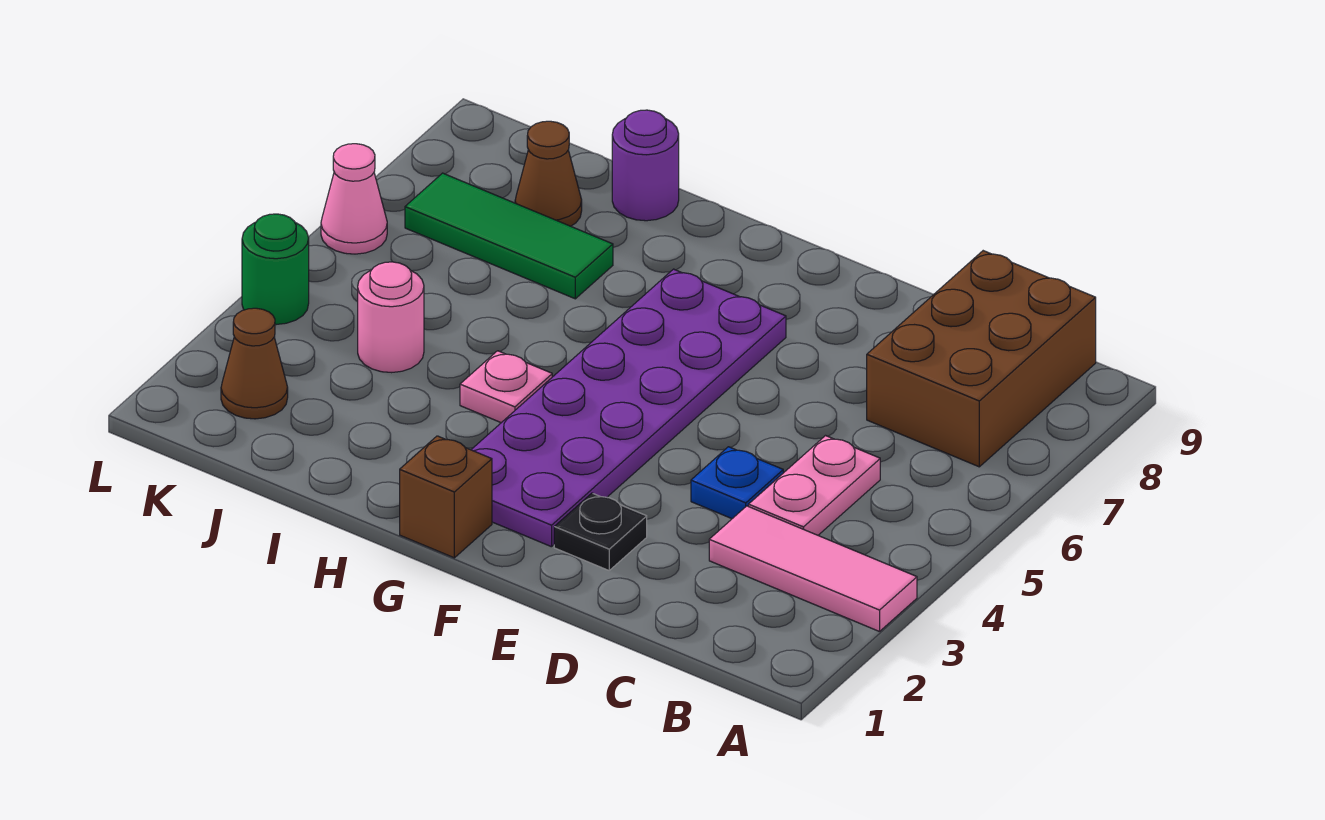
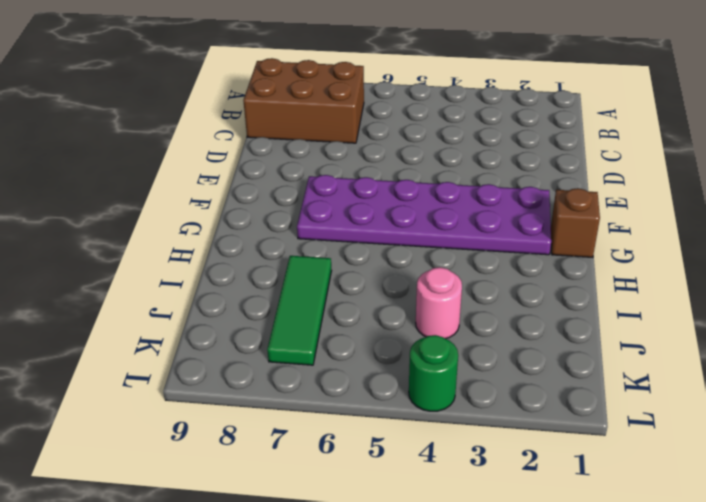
none -> pink tile A3:C3 level 1
none -> pink plate C4:C5 level 1
none -> blue plate D4 level 1

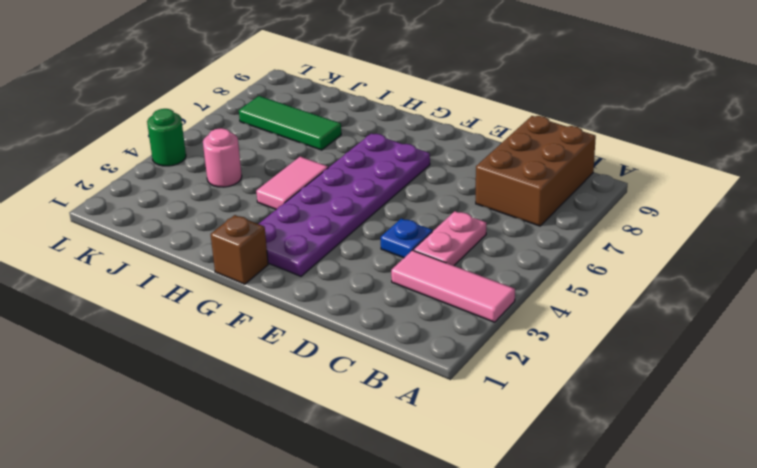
pink tile H4:H5 level 1 -> pink plate H4 level 1
none -> black plate E2 level 1
none -> purple round brick I9 level 1
none -> brown cone J8 level 1

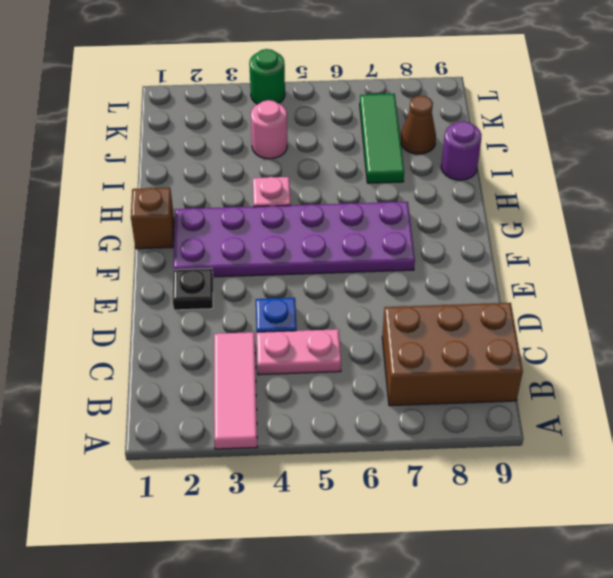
none -> brown cone K2 level 1
none -> pink cone L6 level 1

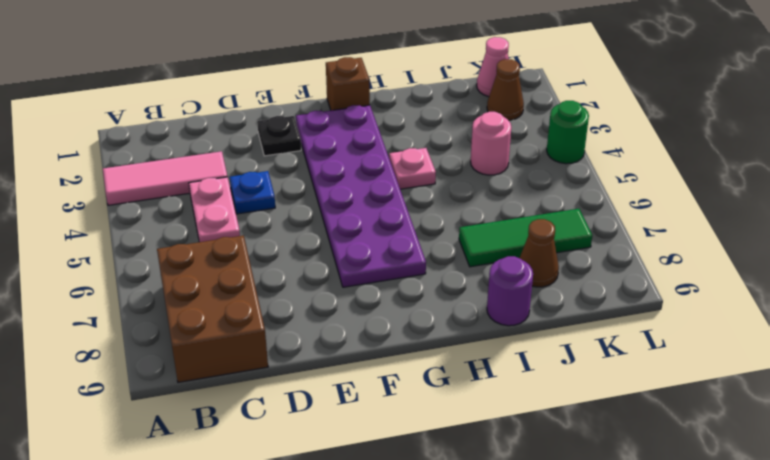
pink cone K1 level 1 -> pink cone L6 level 1

